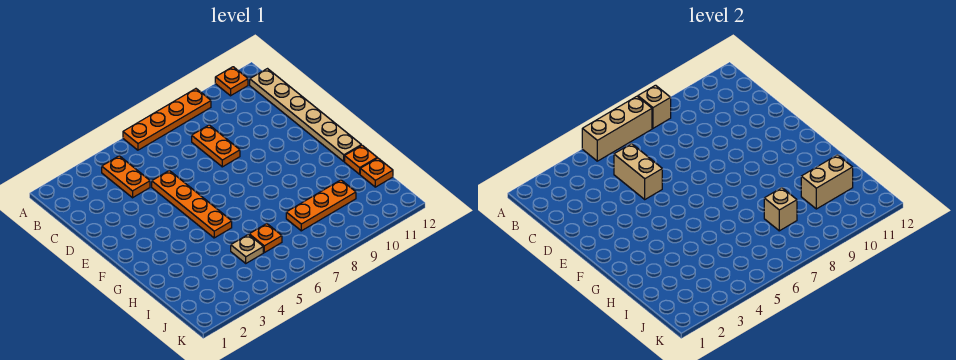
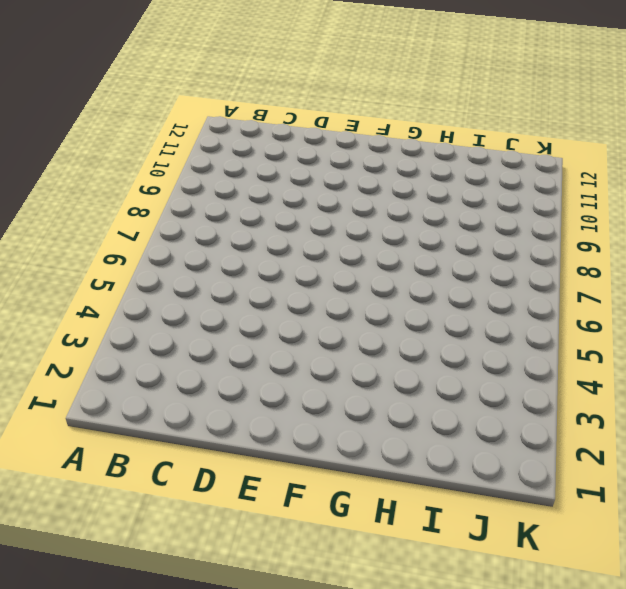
none -> orange plate A6:A9 level 1
none -> orange plate A11 level 1
none -> orange plate B4:C4 level 1

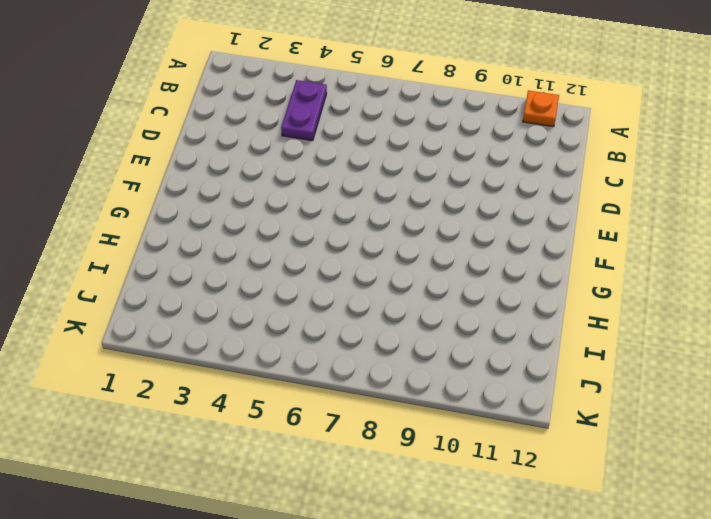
purple plate B4:C4 level 1 -> orange plate B4:C4 level 1
none -> orange plate A6:A9 level 1
none -> tan plate B12:G12 level 1
none -> orange plate C8:D8 level 1

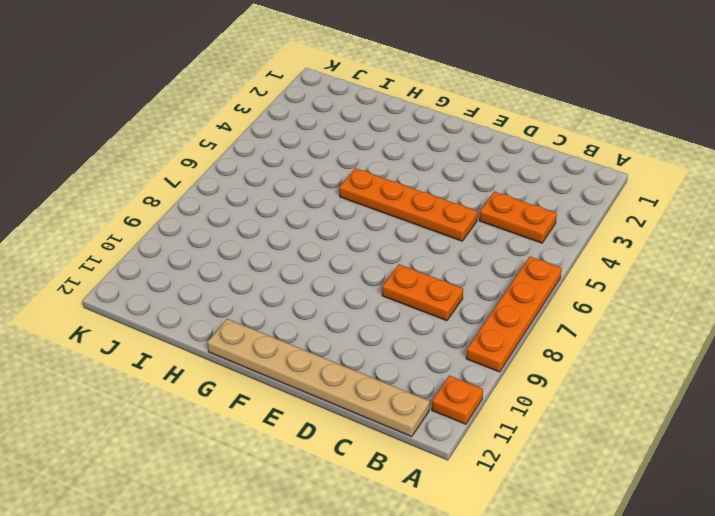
none -> orange plate H12 level 1
none -> tan plate I5 level 1
none -> orange plate I6 level 1

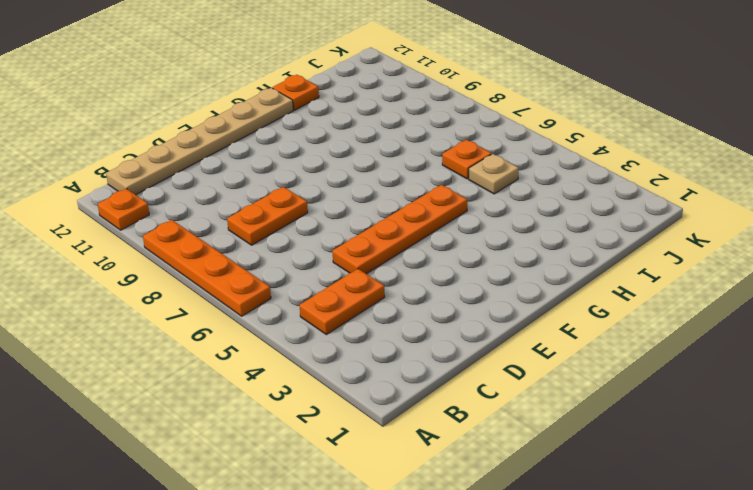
none -> orange plate I8:I10 level 1
none -> orange plate I12 level 1
none -> tan brick A5:A7 level 2

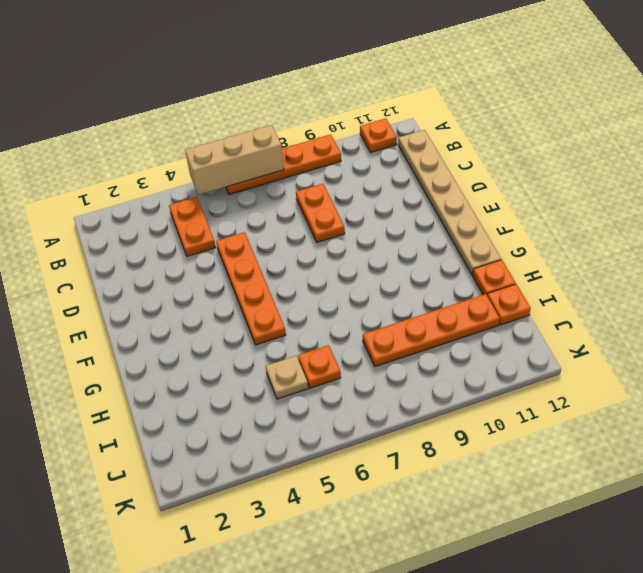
orange plate I8:I11 level 1 -> orange plate I8:I10 level 1
none -> tan brick A8 level 2
none -> tan brick C5:D5 level 2
none -> tan brick I8 level 2

